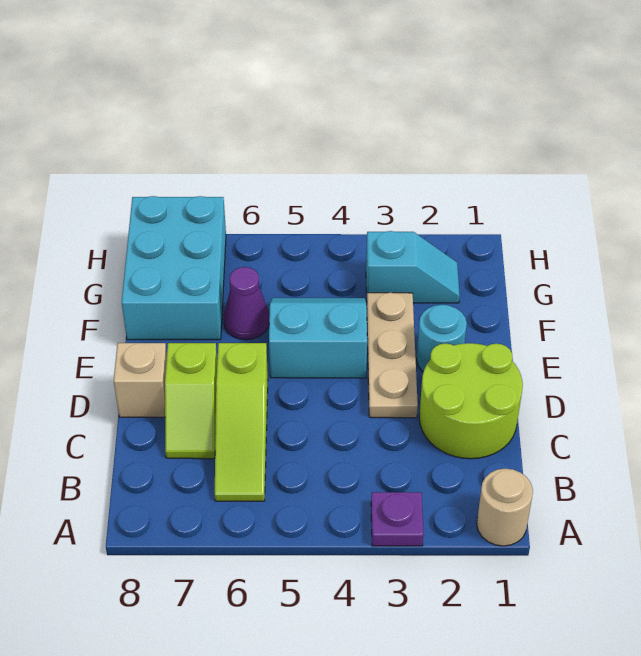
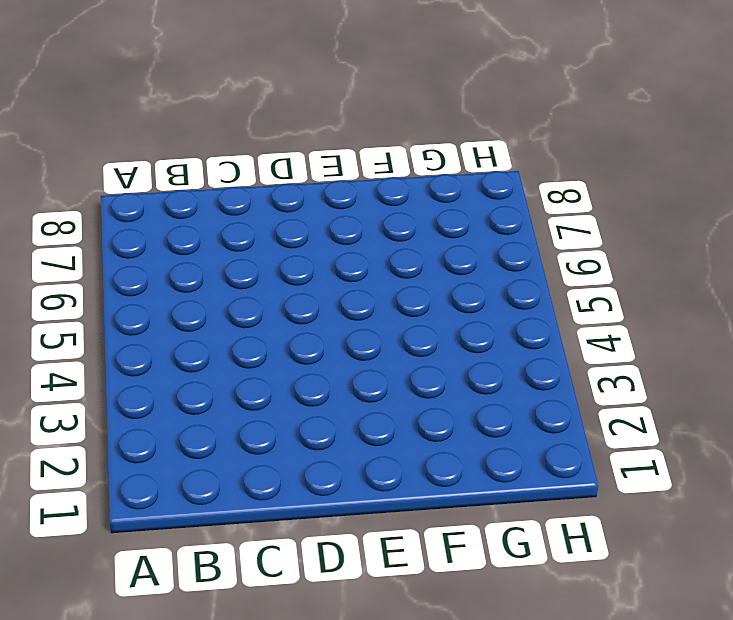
none -> tan round brick A1 level 1
none -> purple plate A3 level 1
none -> lime slope B6:D6 level 1 top D

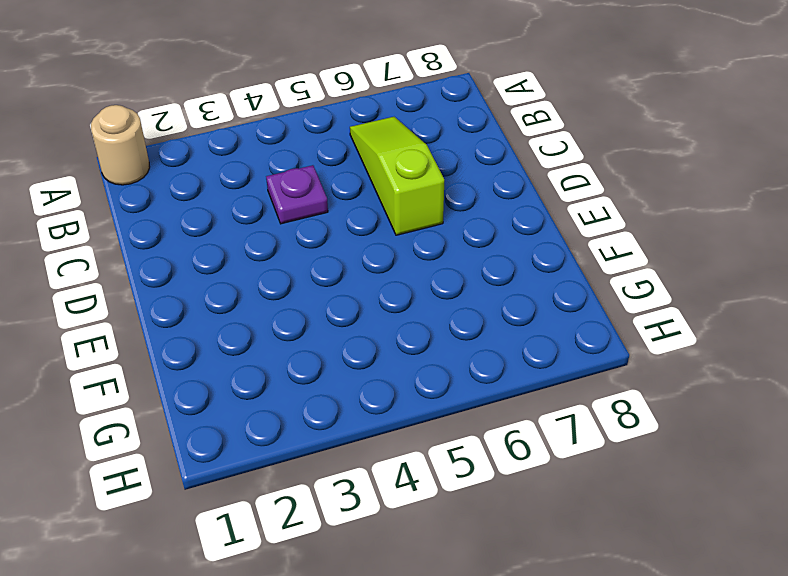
purple plate C4 level 1 -> purple plate A3 level 1
none -> lime round brick C1:D2 level 1
none -> lime slope C7:D7 level 1 top D
none -> tan plate D3:F3 level 1

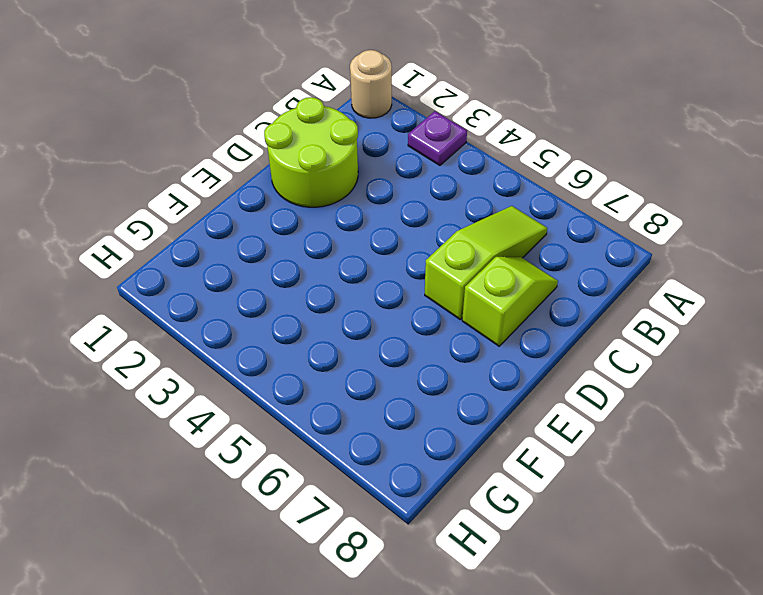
none -> tan plate D3:F3 level 1
none -> tan brick D8 level 1
none -> cyan round brick E2 level 1

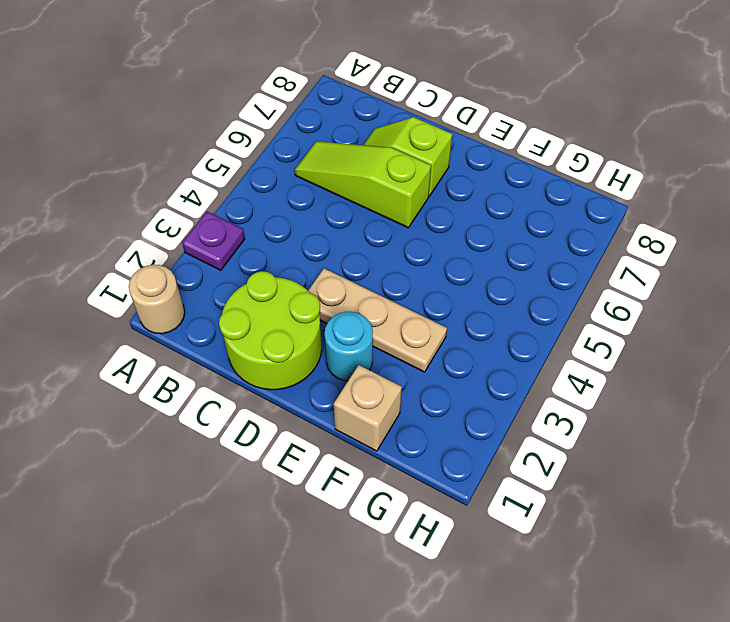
tan brick F1 level 1 -> tan brick D8 level 1
none -> cyan slope E4:F5 level 1 top E
none -> purple cone F6 level 1
none -> cyan brick F7:H8 level 1

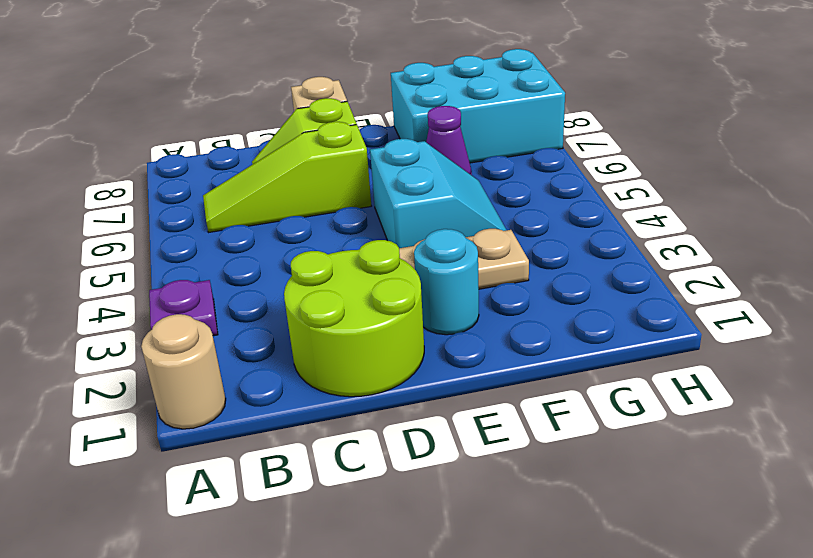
none -> cyan slope G2:G3 level 1 top 3

